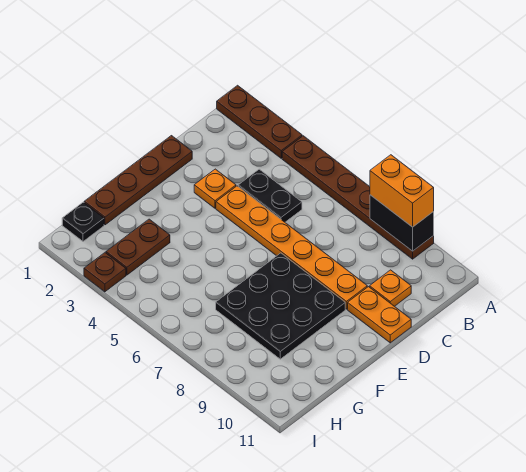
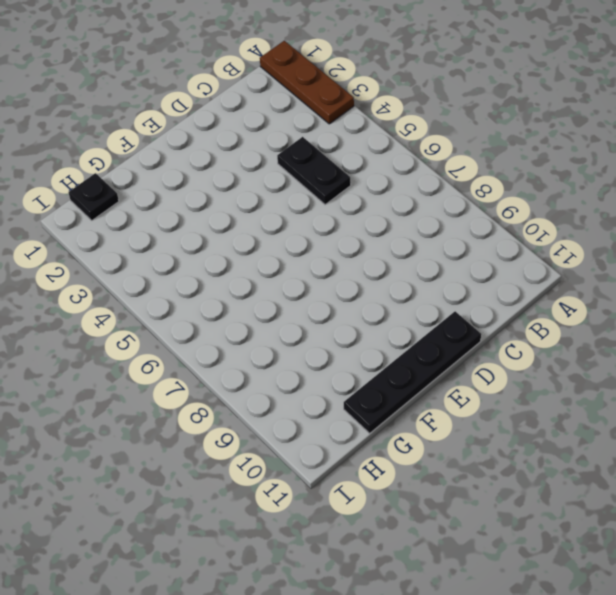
black plate D11:G11 level 1 -> orange plate D10:D11 level 1
none -> brown plate A4:A9 level 1
none -> orange plate C10 level 1
none -> brown plate D1:G1 level 1

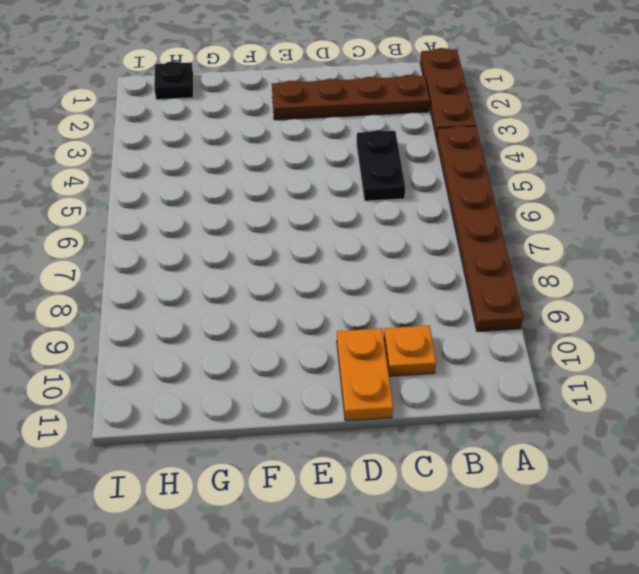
brown plate B2:E2 level 1 -> brown plate D1:G1 level 1
none -> orange plate D3 level 1
none -> orange plate D4:D9 level 1
none -> black plate E7:G9 level 1

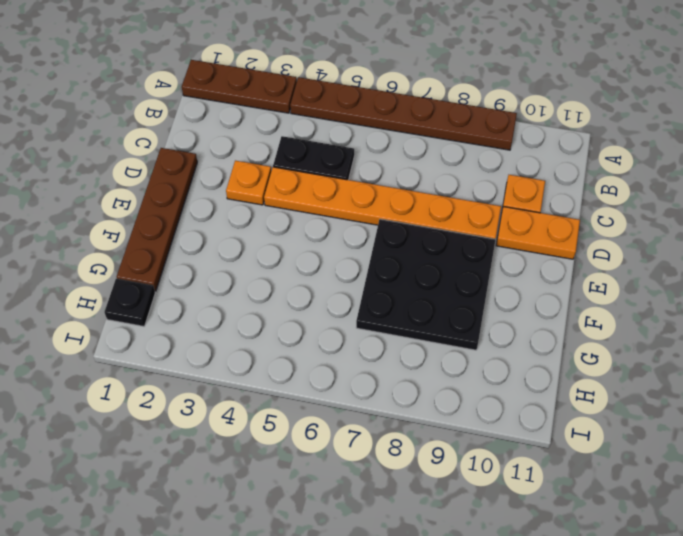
none -> brown plate G3:H3 level 1
none -> brown plate I3 level 1
none -> black brick A8:A9 level 2

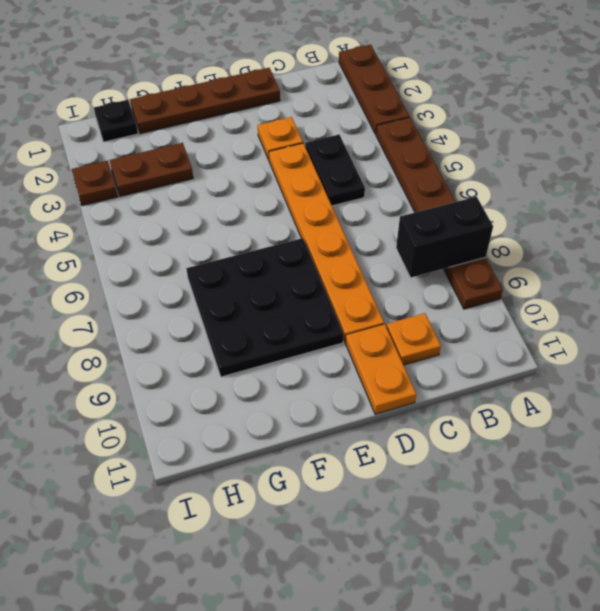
black brick A8:B8 level 2 -> black brick A8:A9 level 2
none -> orange brick A8:A9 level 3

